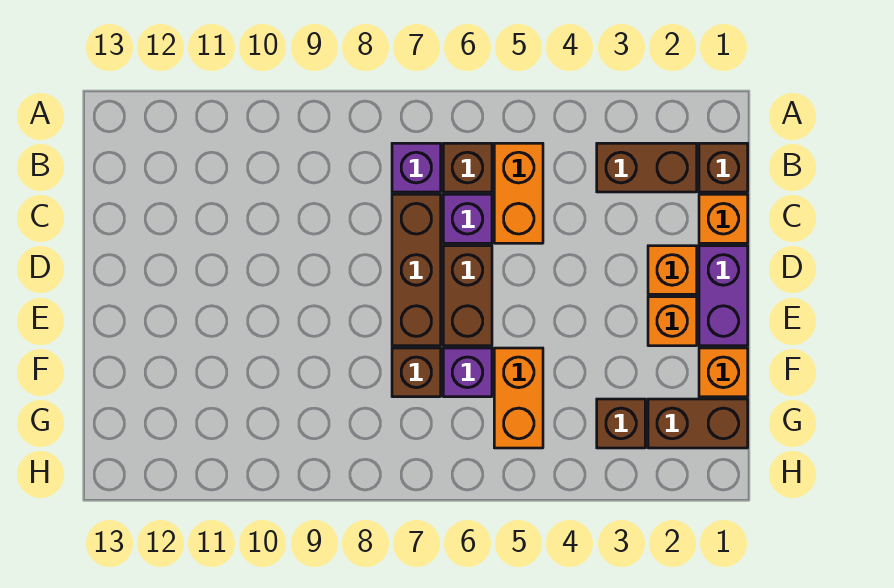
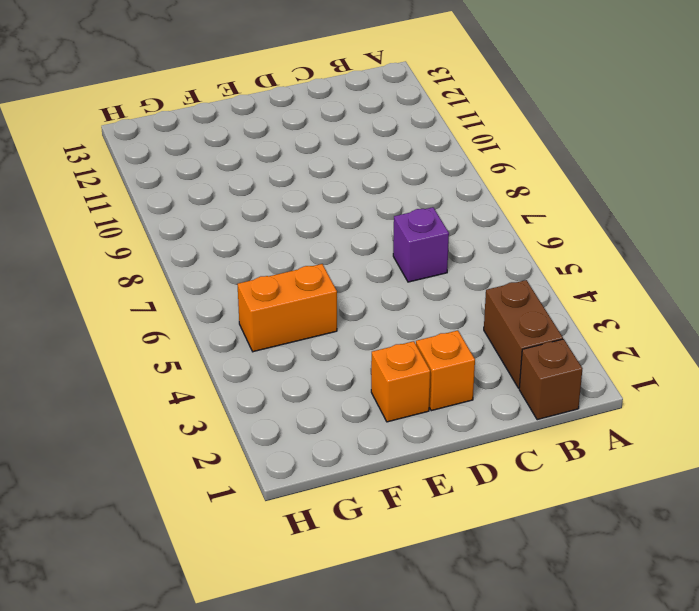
none -> orange brick B5:C5 level 1
none -> brown brick B6 level 1
none -> purple brick B7 level 1

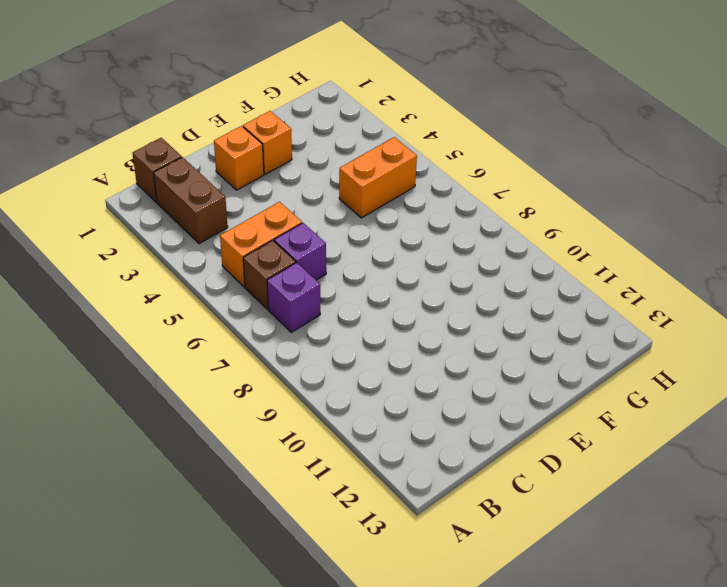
none -> orange brick C1 level 1
none -> brown brick C7:E7 level 1
none -> purple brick D1:E1 level 1

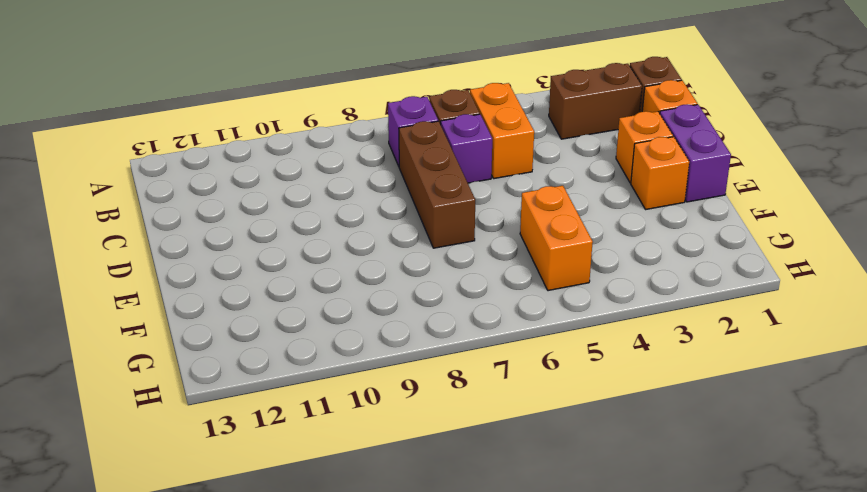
none -> brown brick D6:E6 level 1
none -> orange brick F1 level 1
none -> purple brick F6 level 1

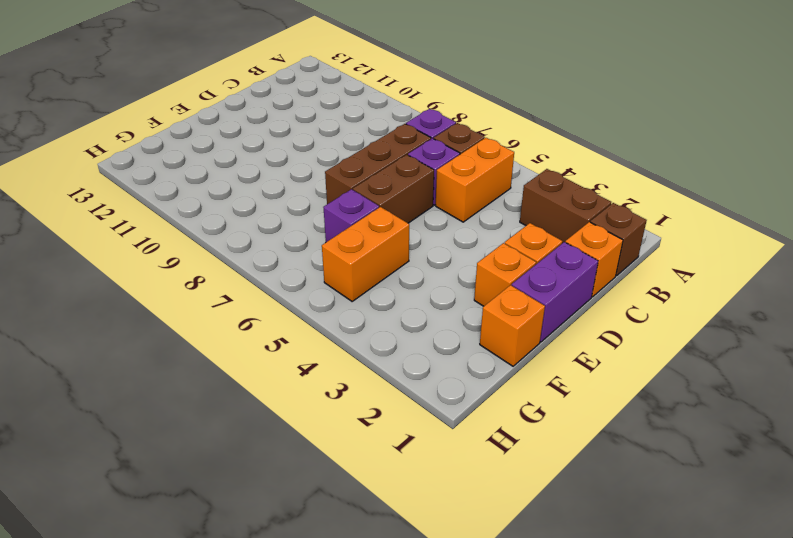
none -> brown brick F7 level 1
none -> brown brick G1:G2 level 1
none -> brown brick G3 level 1

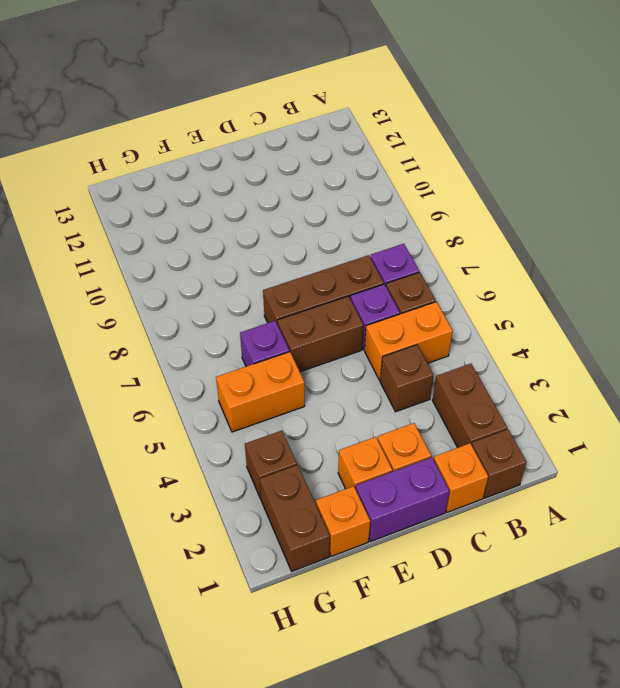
brown brick C4 level 1 -> brown brick F7 level 1

